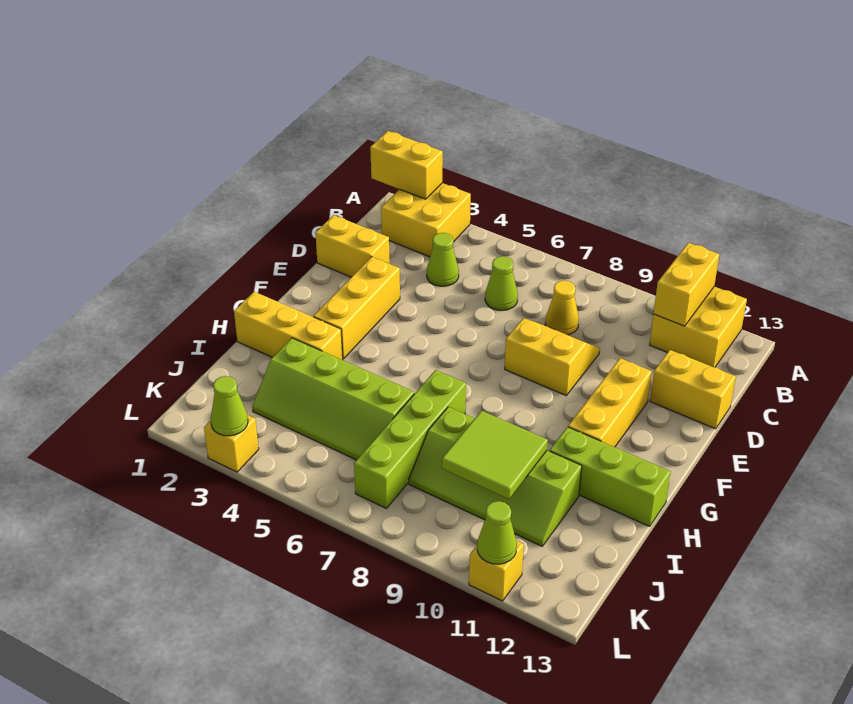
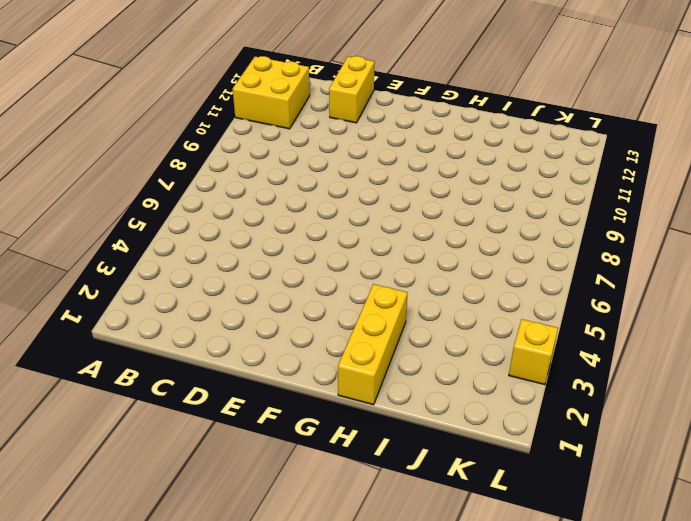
none -> yellow brick A2:B3 level 1
none -> lime cone C4 level 1
none -> lime cone C6 level 1

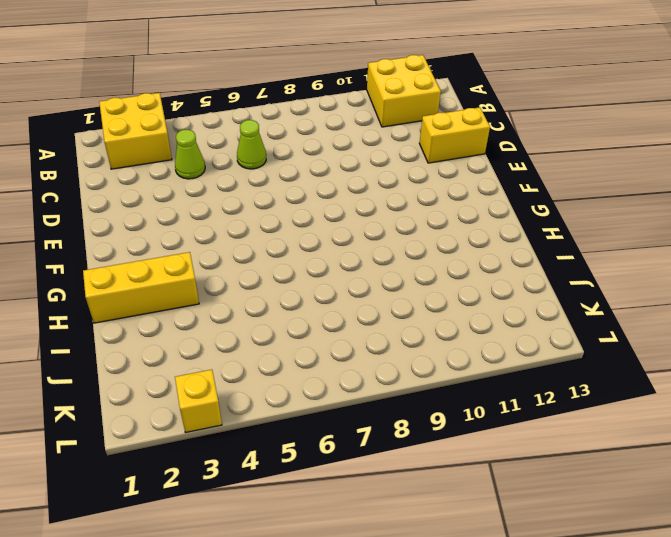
none -> yellow cone C8 level 1
none -> yellow brick D1:D2 level 1
none -> yellow slope D8:E9 level 1 top E

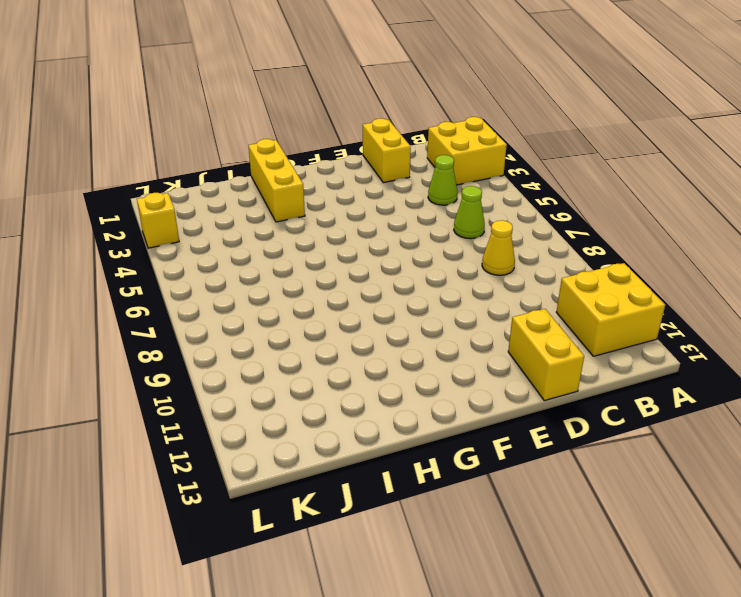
none -> yellow slope D8:E9 level 1 top E
none -> yellow brick E3:G3 level 1
none -> yellow brick E11:G11 level 1

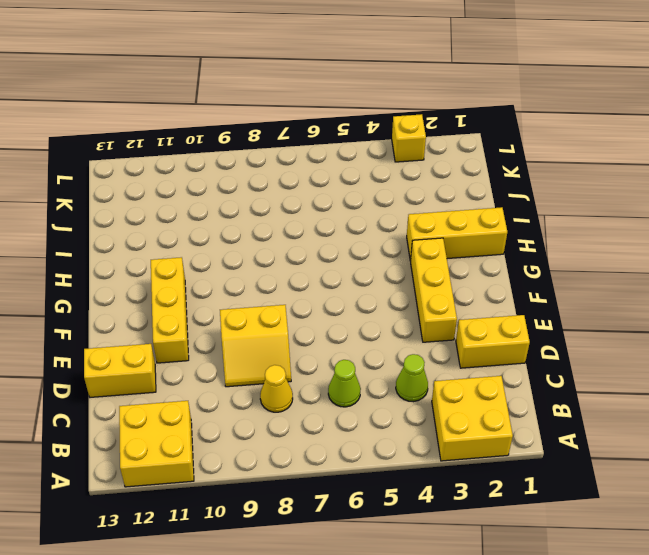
none -> lime brick H7:K7 level 1
none -> lime brick H11:H13 level 1
none -> lime slope I3:J6 level 1 top I

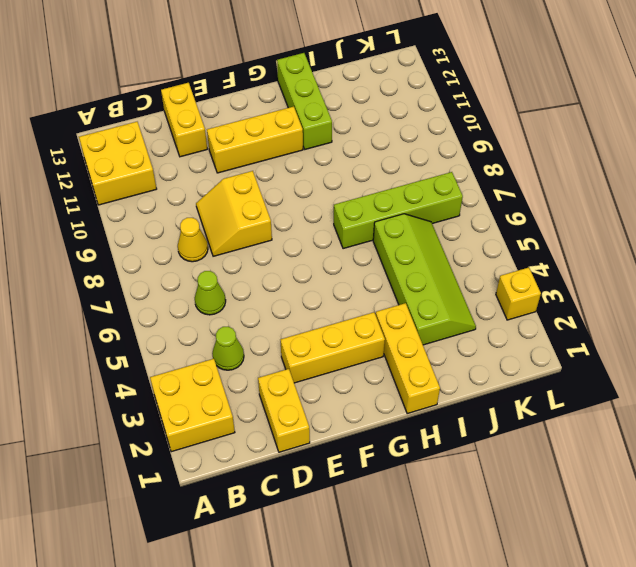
none -> lime slope I8:J11 level 1 top I
none -> yellow brick L11 level 1
none -> yellow brick A1:A2 level 2

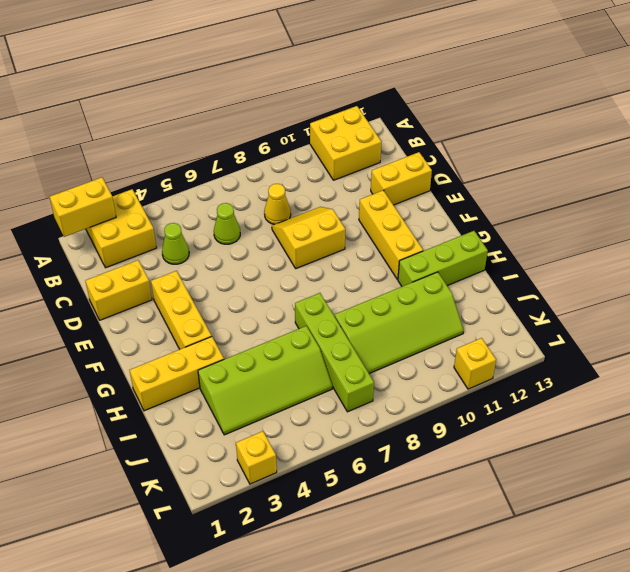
none -> yellow brick A11:B11 level 2
none -> lime tile I9:J10 level 2
none -> lime cone L3 level 2

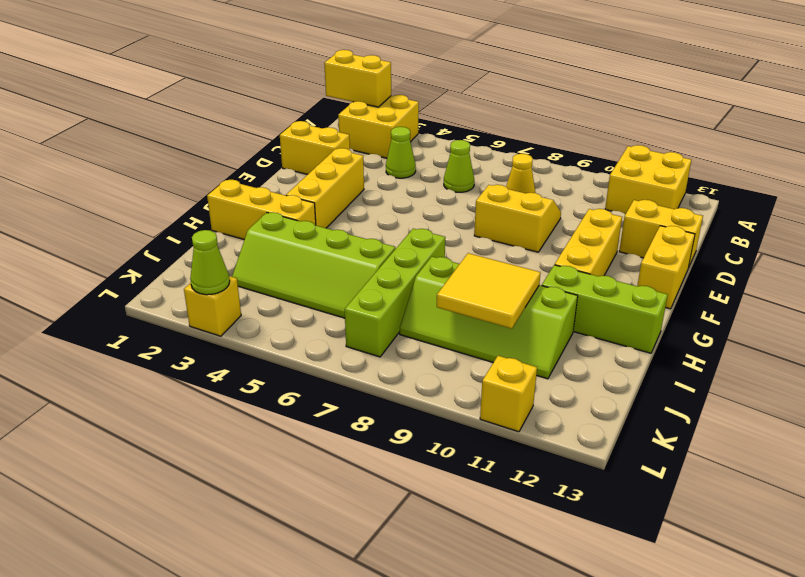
yellow brick E13:F13 level 1 -> yellow brick A11:B11 level 2
yellow tile I9:J10 level 2 -> lime tile I9:J10 level 2
none -> lime cone L11 level 2

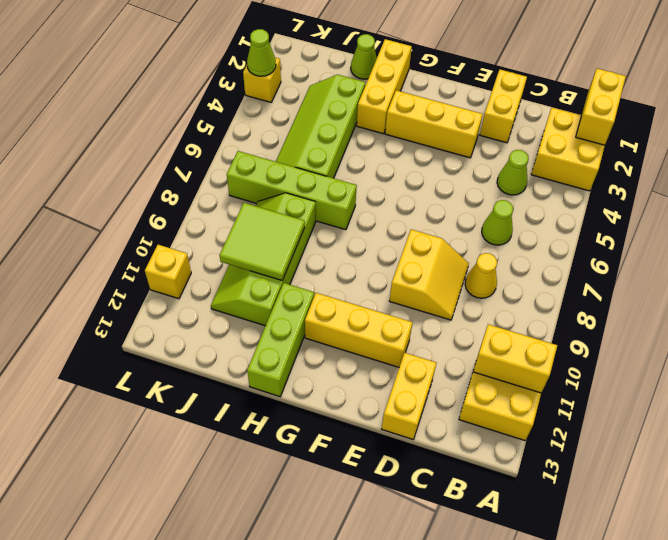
lime cone I1 level 1 -> lime cone L11 level 2

